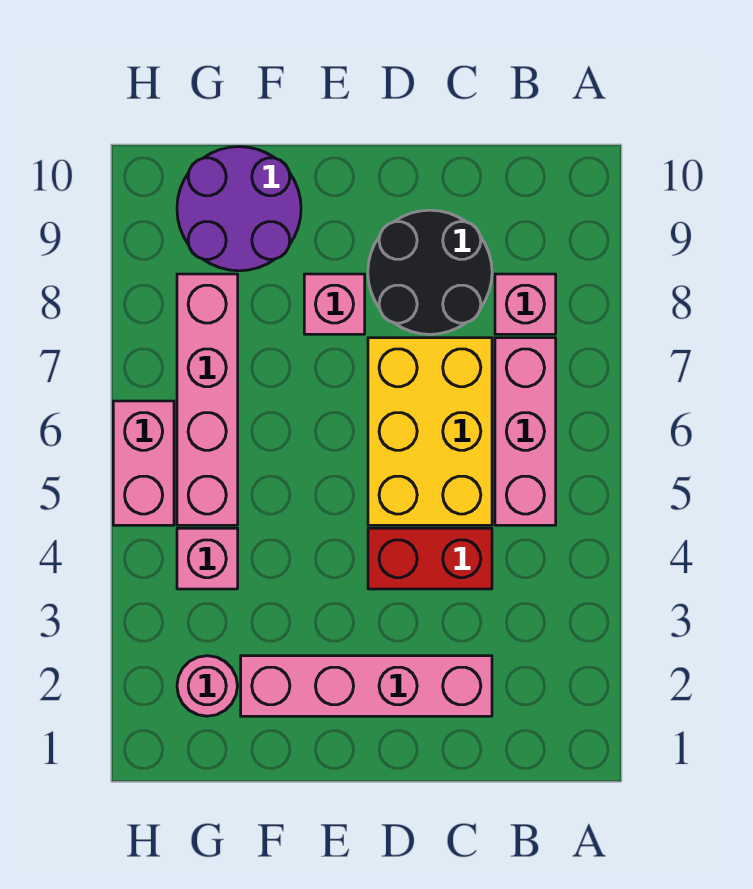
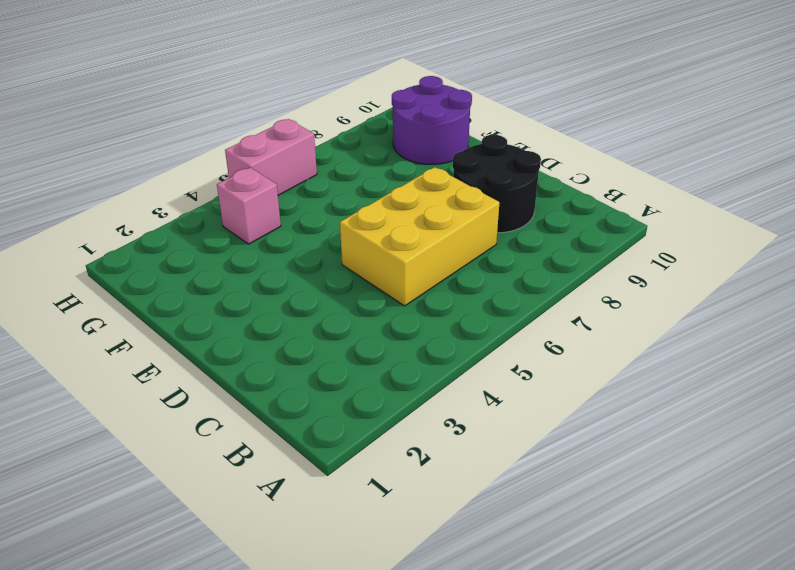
none -> pink brick B5:B7 level 1
none -> pink brick B8 level 1
none -> pink brick C2:F2 level 1

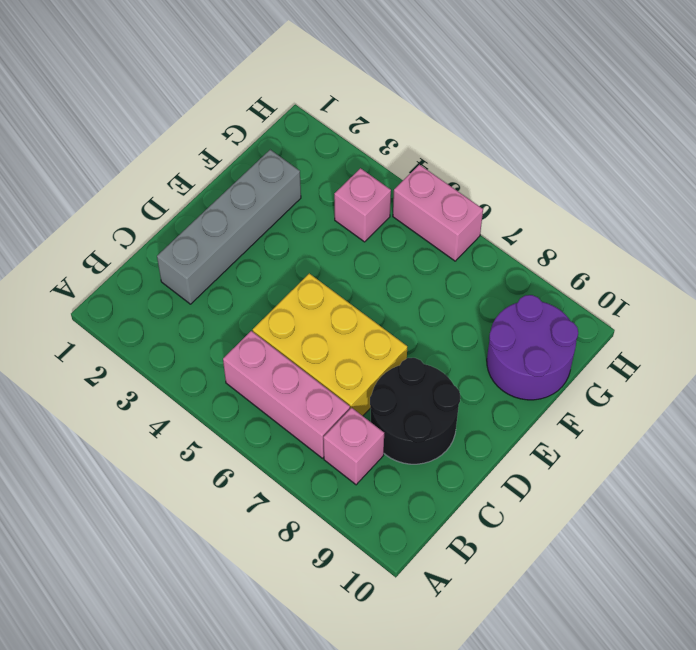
grey brick C2:F2 level 1 -> pink brick C2:F2 level 1
none -> red brick C4:D4 level 1
none -> pink brick E8 level 1
none -> pink round brick G2 level 1

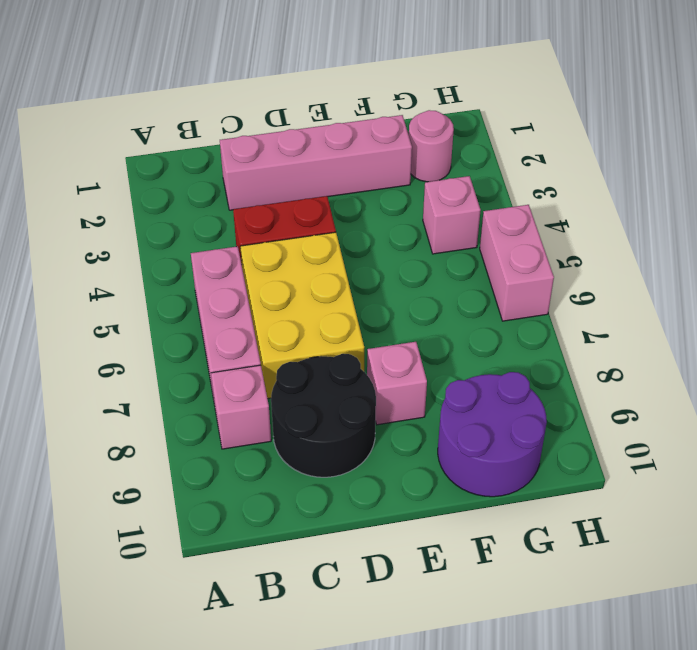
none -> pink brick G5:G8 level 1

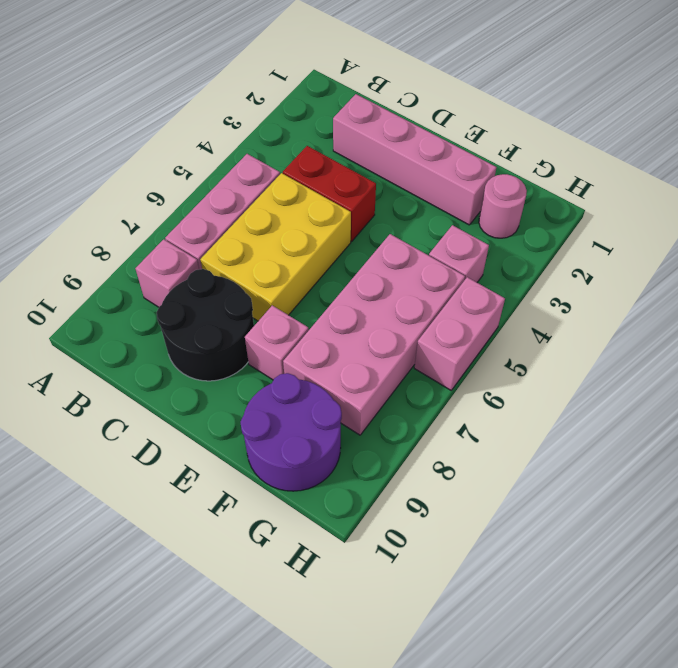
pink brick F5:G8 level 1 -> pink brick G5:G8 level 1

